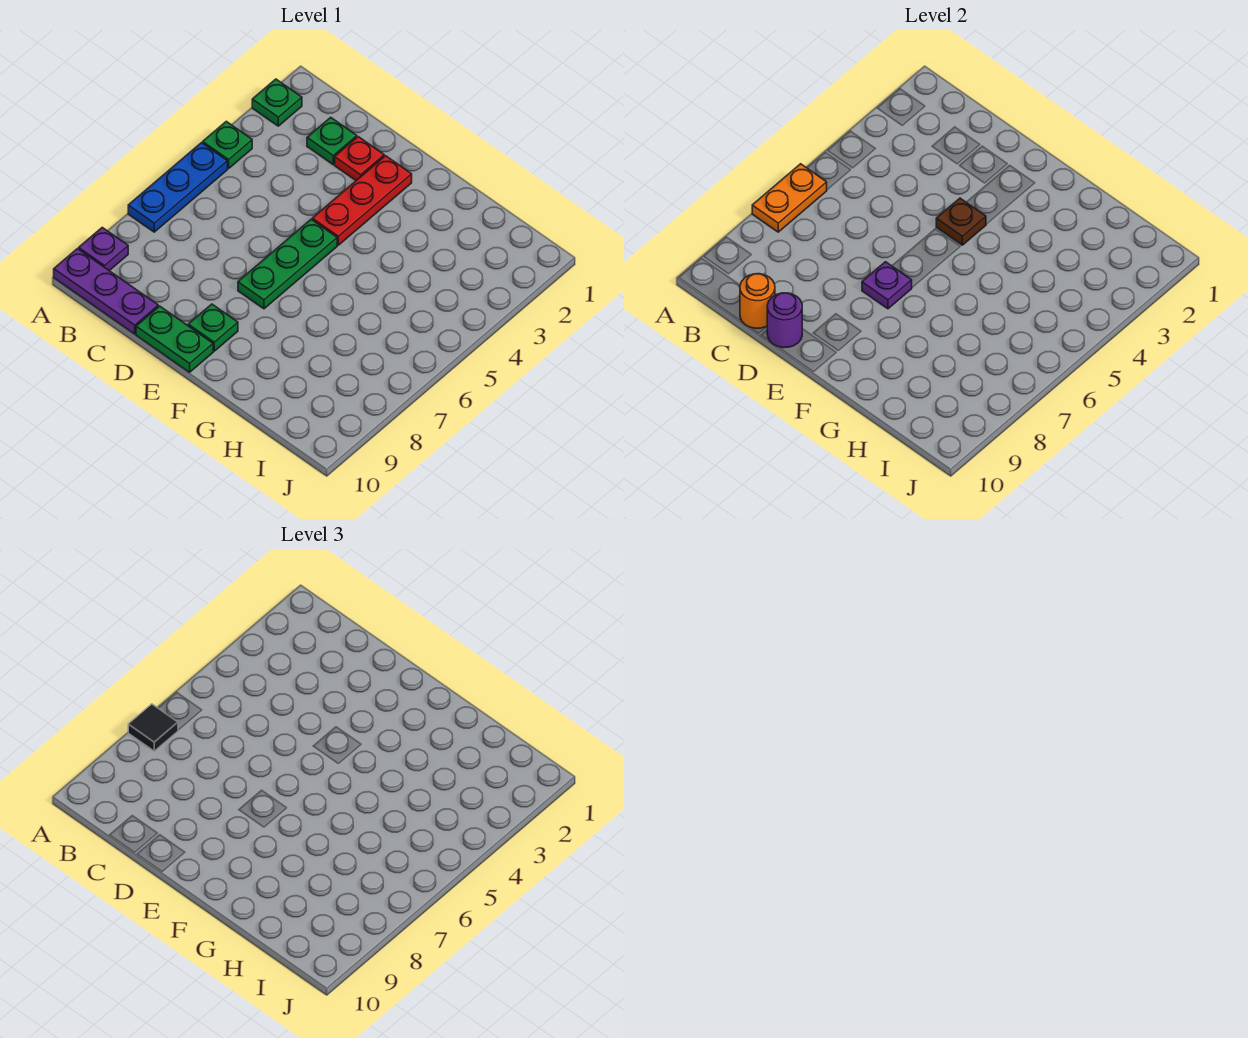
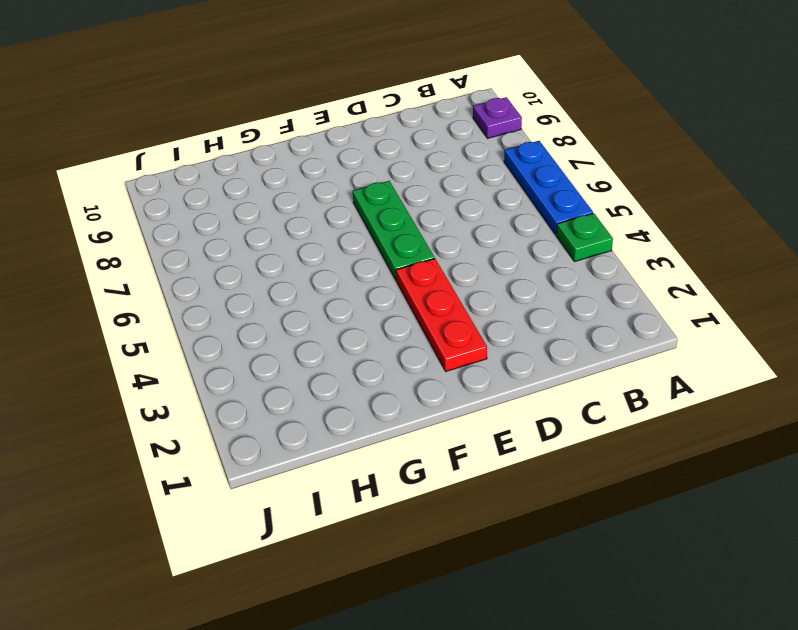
none -> green plate A2 level 1
none -> purple plate A10:C10 level 1
none -> green plate C2 level 1

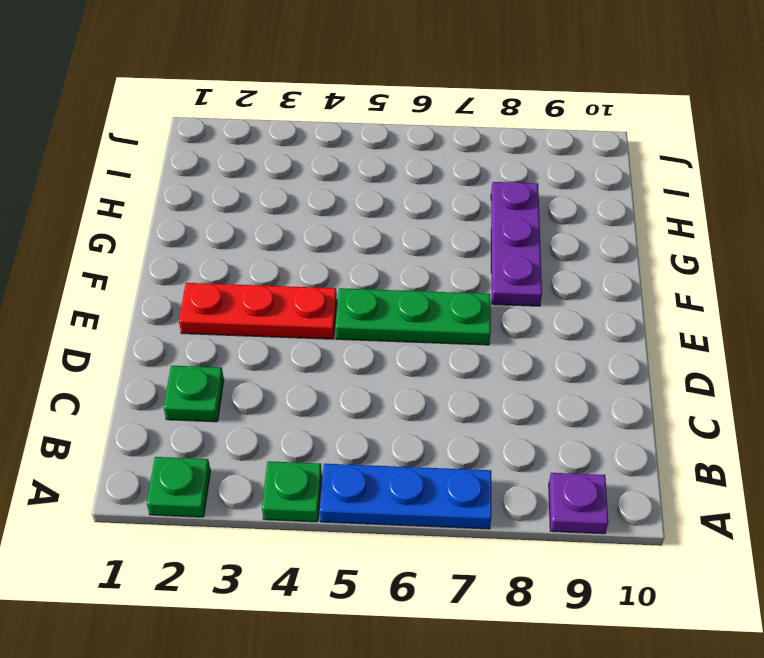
purple plate F8:H8 level 1 -> purple plate A10:C10 level 1
none -> red plate D2 level 1
none -> green plate D10:E10 level 1
none -> green plate E9 level 1

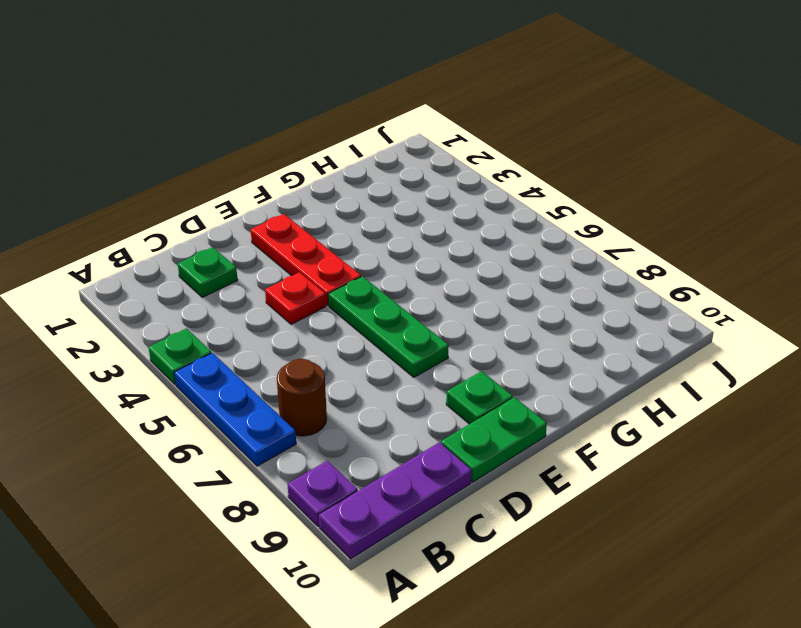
brown round brick B7 level 1 -> none
red plate D4 level 1 -> red plate D2 level 1
none -> green plate A2 level 1
none -> orange plate A6:A7 level 2
none -> orange round brick C10 level 2

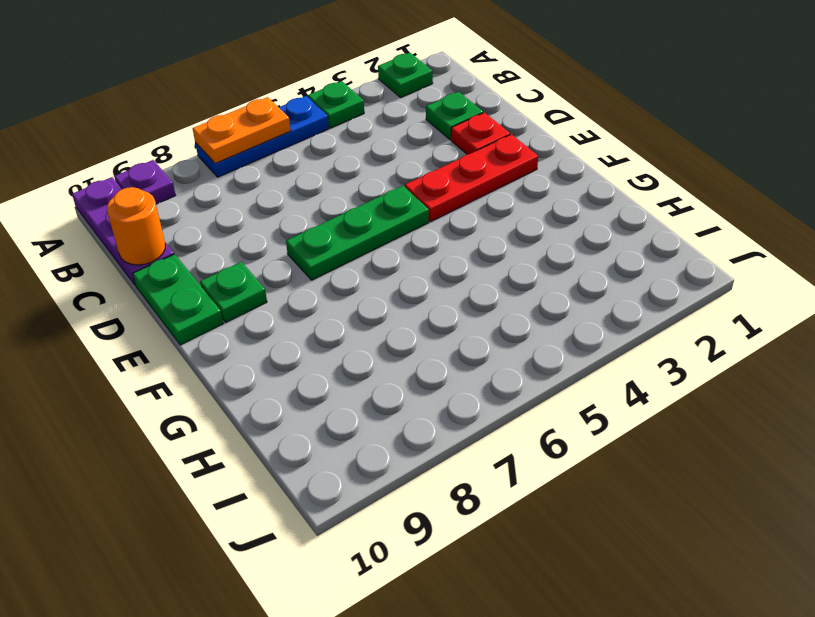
none -> purple round brick D10 level 2
none -> brown plate E4 level 2
none -> purple plate E7 level 2

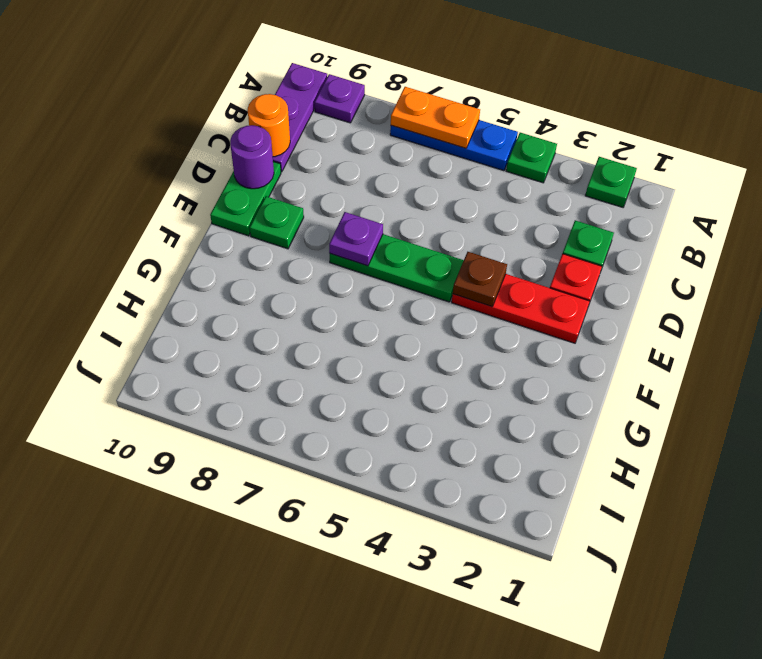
none -> black tile A7 level 3

